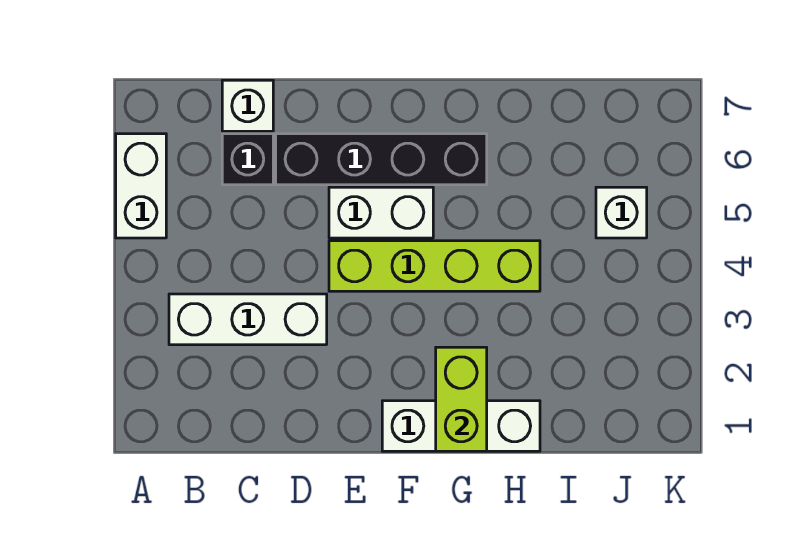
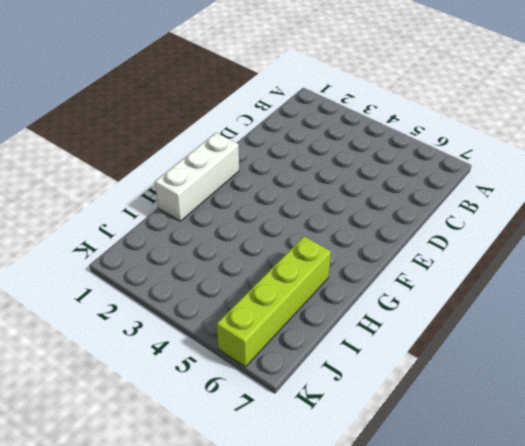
lime brick H6:K6 level 1 -> lime brick E4:H4 level 1
none -> white brick A5:A6 level 1
none -> white brick B3:D3 level 1

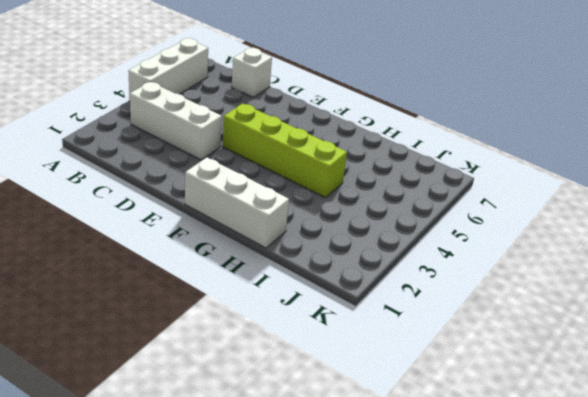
white brick A4:A6 level 1 -> white brick A5:A6 level 1
none -> black brick C6 level 1
none -> black brick D6:G6 level 1

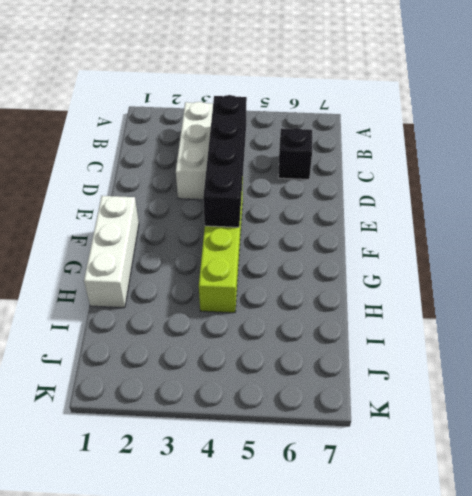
black brick C4:F4 level 2 -> black brick D6:G6 level 1
none -> white brick A5:A6 level 1
none -> white brick C7 level 1

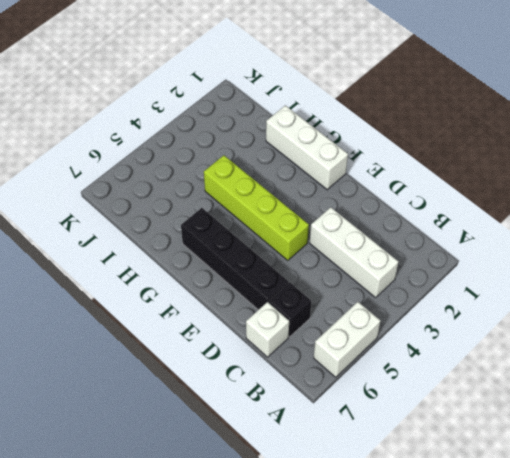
none -> white brick E5:F5 level 1
none -> white brick J5 level 1

